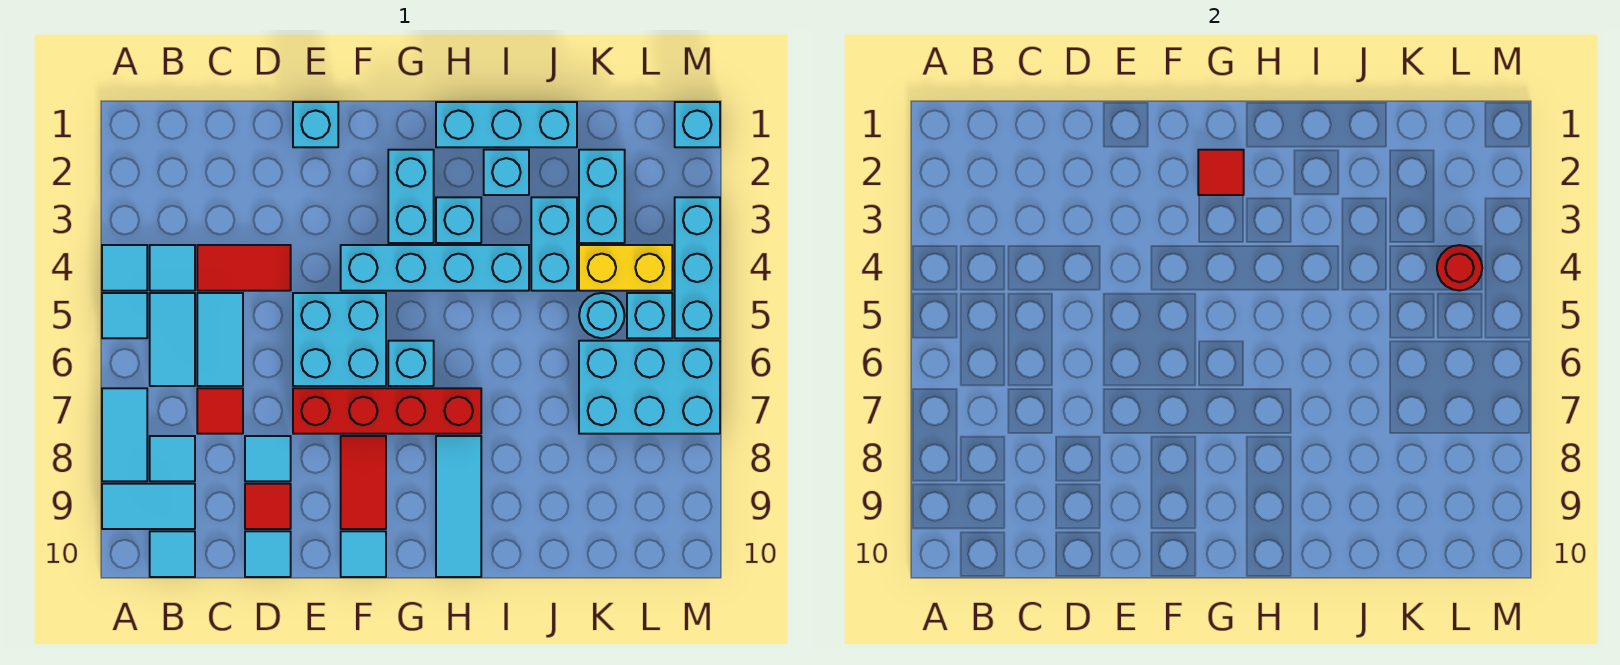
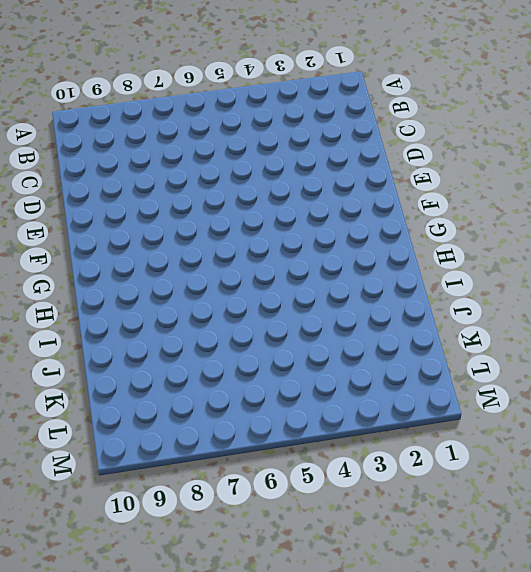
none -> cyan tile A4 level 1
none -> cyan tile A5 level 1
none -> cyan tile A7:A8 level 1
none -> cyan tile A9:B9 level 1

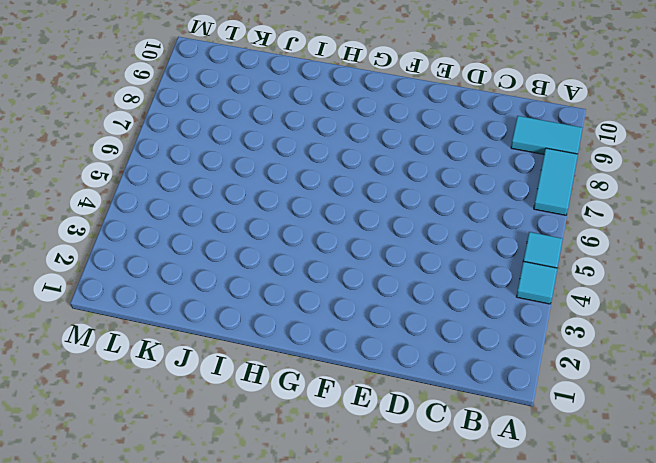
none -> cyan tile B4 level 1
none -> cyan tile B5:B6 level 1
none -> cyan tile B8 level 1
none -> cyan tile B10 level 1

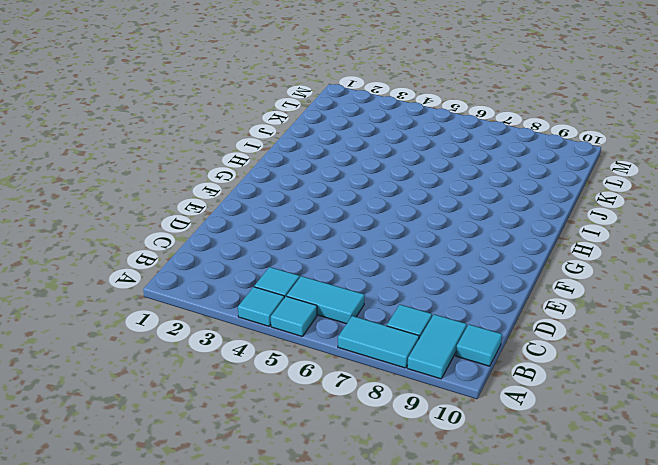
none -> red tile C4:D4 level 1
none -> cyan tile C5:C6 level 1
none -> red tile C7 level 1
none -> cyan tile D8 level 1

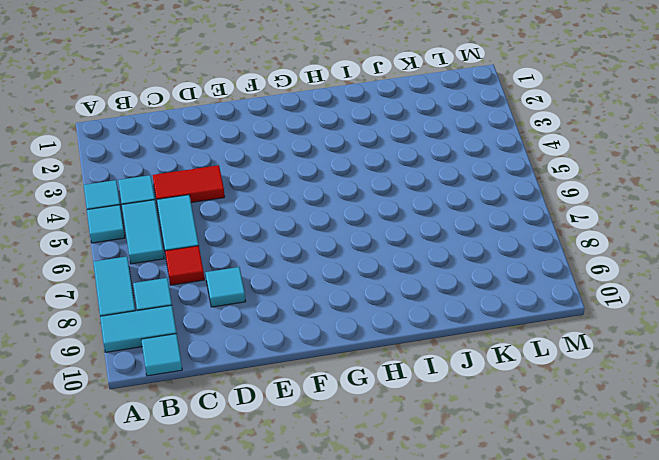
none -> red tile D9 level 1
none -> cyan tile D10 level 1
none -> cyan brick E1 level 1
none -> cyan brick E5:F6 level 1

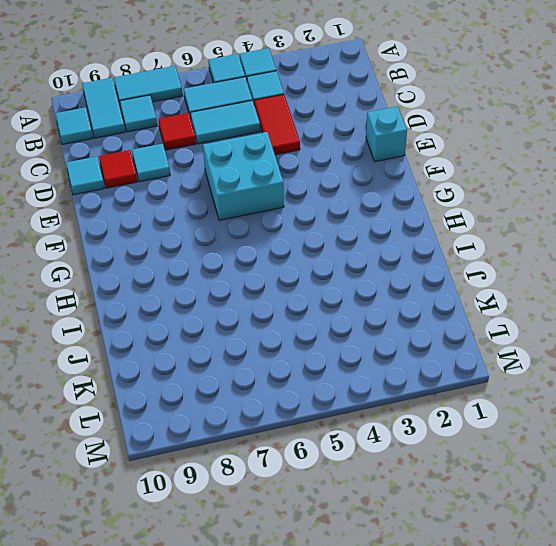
none -> red brick E7:H7 level 1
none -> cyan brick F4:I4 level 1
none -> red tile F8:F9 level 1
none -> cyan tile F10 level 1

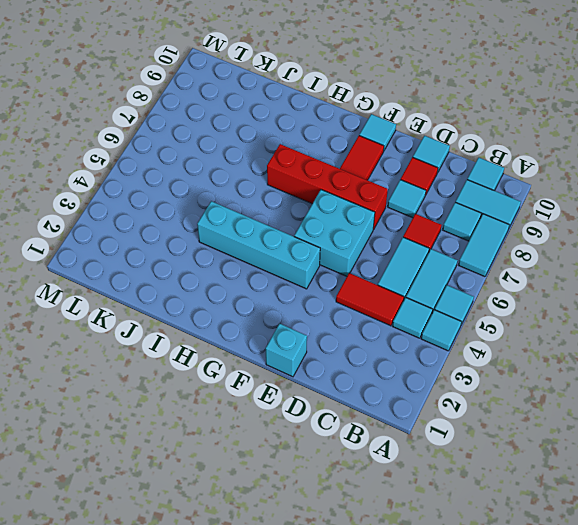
none -> cyan brick G2:G3 level 1
none -> cyan brick G6 level 1
none -> cyan brick H1:J1 level 1
none -> cyan brick H3 level 1

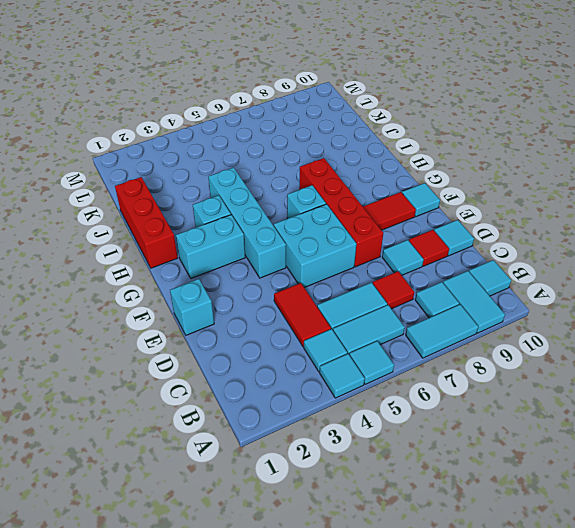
red brick H1:J1 level 1 -> cyan brick H1:J1 level 1
none -> cyan tile H8:H10 level 1
none -> cyan brick I2 level 1
none -> cyan brick J3:J4 level 1
none -> cyan brick K2:K3 level 1

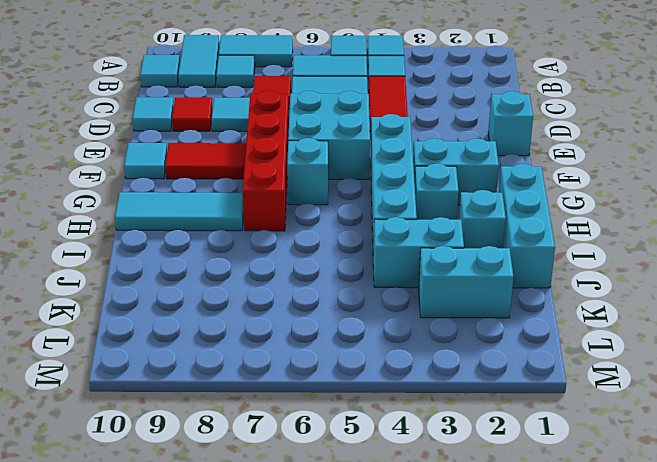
none -> yellow brick K4:L4 level 1
none -> cyan round brick K5 level 1
none -> cyan brick K6:M7 level 1
none -> cyan brick L5 level 1

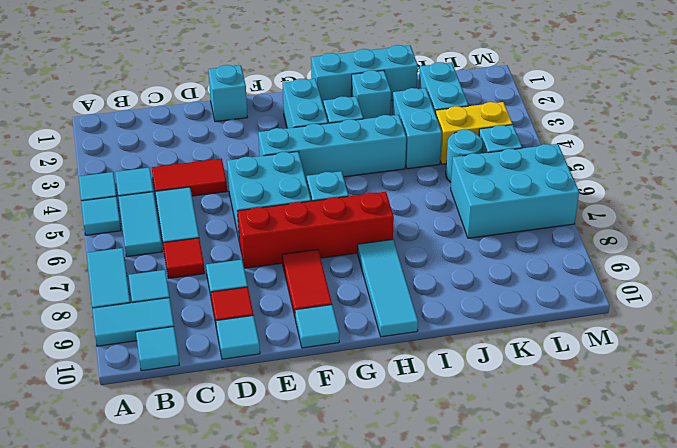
none -> cyan brick M1 level 1
none -> cyan brick M3:M5 level 1
none -> red tile G2 level 2
none -> red round brick L4 level 2

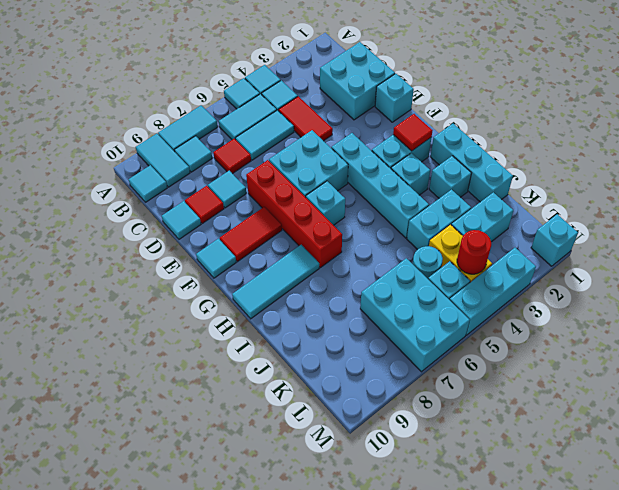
cyan brick C1:D2 level 1 -> none

